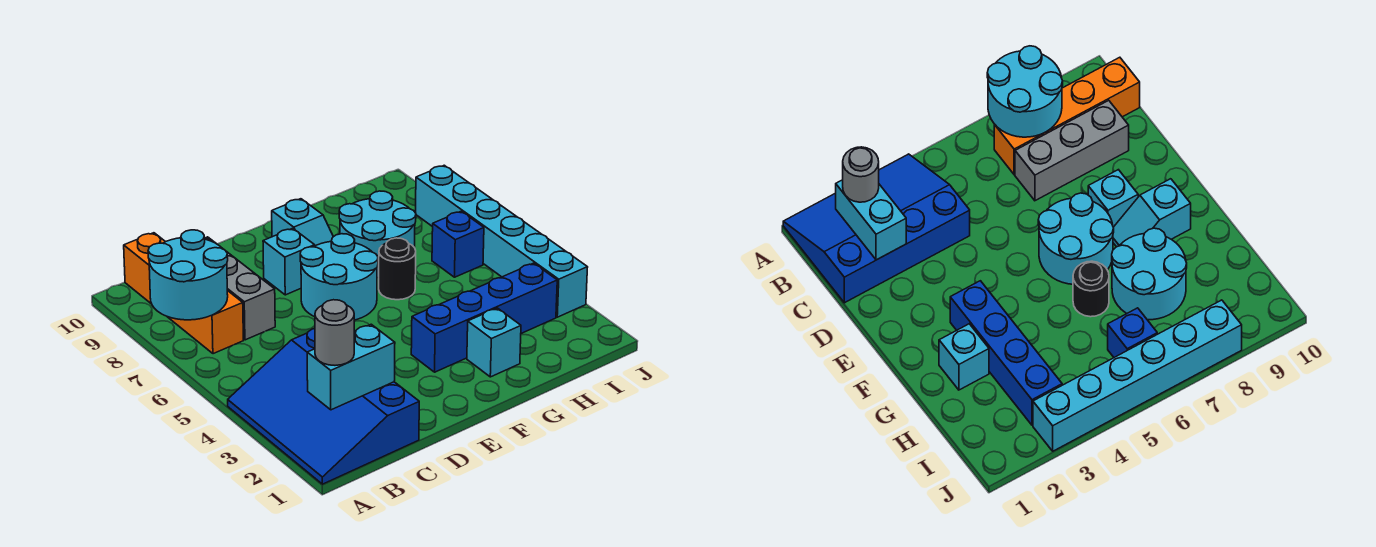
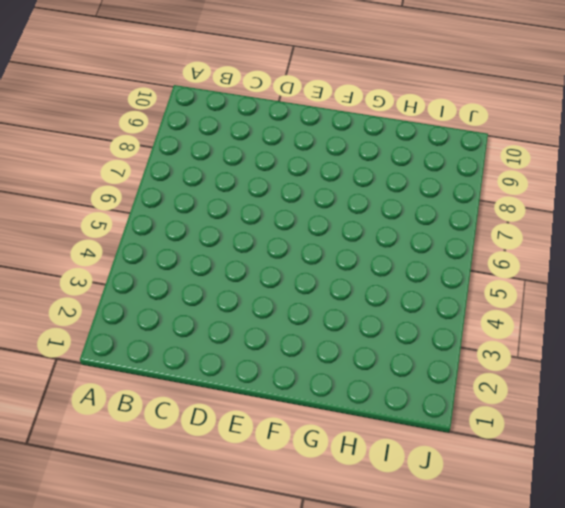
none -> blue slope A1:C4 level 1 top C
none -> orange brick B7:B10 level 1
none -> grey brick C7:C9 level 1

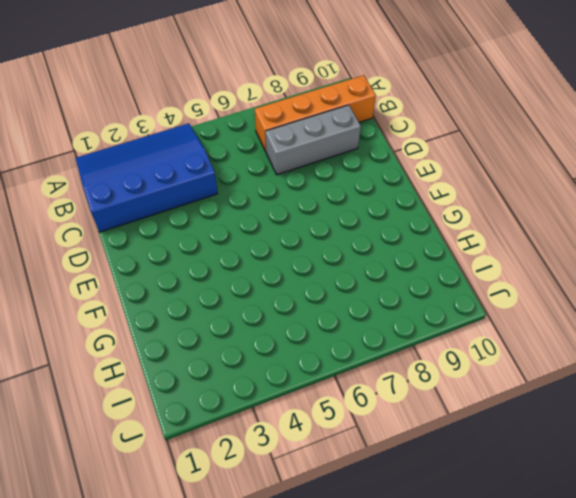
none -> cyan round brick E6:F7 level 1
none -> cyan brick E8 level 1
none -> blue brick F3:I3 level 1

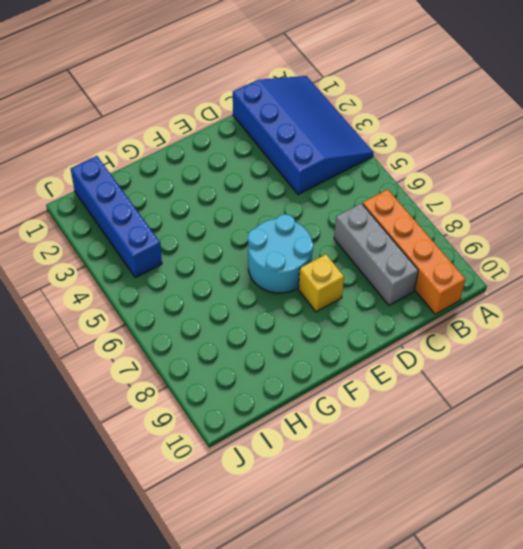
yellow brick E8 level 1 -> cyan brick E8 level 1
blue brick I1:I4 level 1 -> blue brick F3:I3 level 1
none -> cyan slope F8:F9 level 1 top 9
none -> cyan brick G2 level 1
none -> black round brick G6 level 1

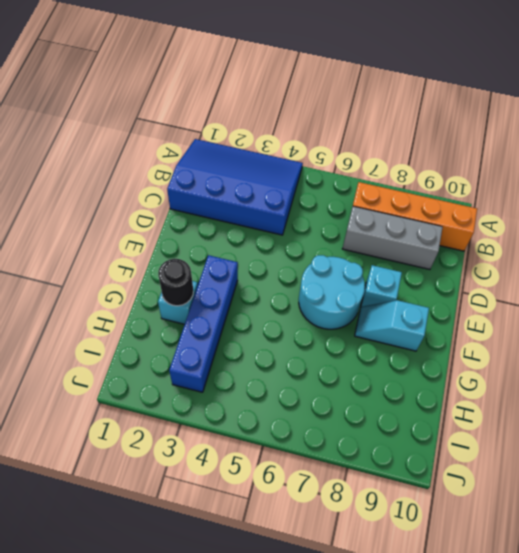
black round brick G2 level 2 -> black round brick G6 level 1
none -> cyan round brick G7:H8 level 1
none -> blue brick I6 level 1
none -> cyan brick J3:J8 level 1

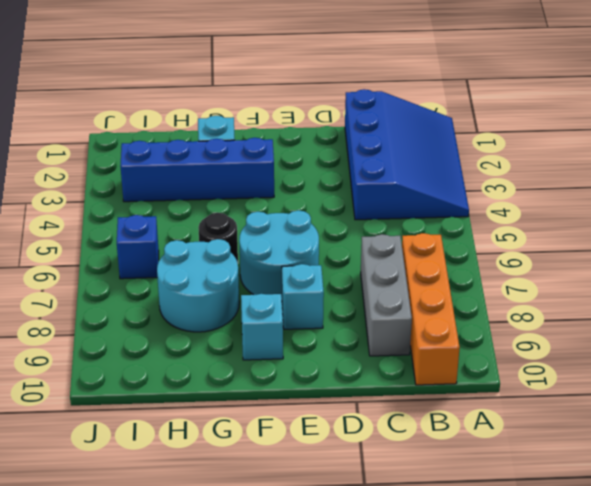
none -> cyan brick J3:J8 level 1
none -> cyan round brick A7:B8 level 2
none -> cyan brick B2:C2 level 2

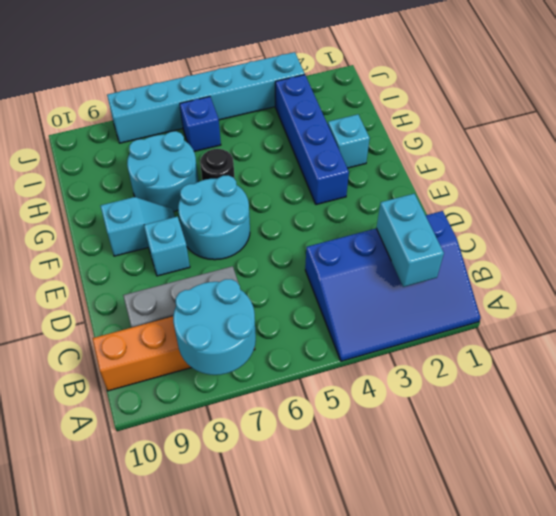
none -> grey round brick B2 level 3

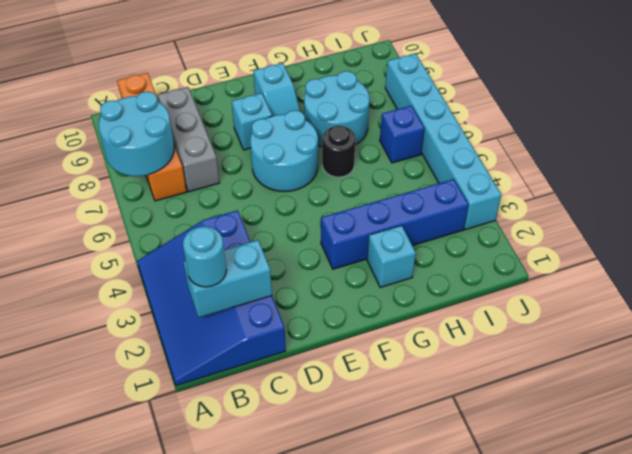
cyan round brick B2 level 3 -> grey round brick B2 level 3

